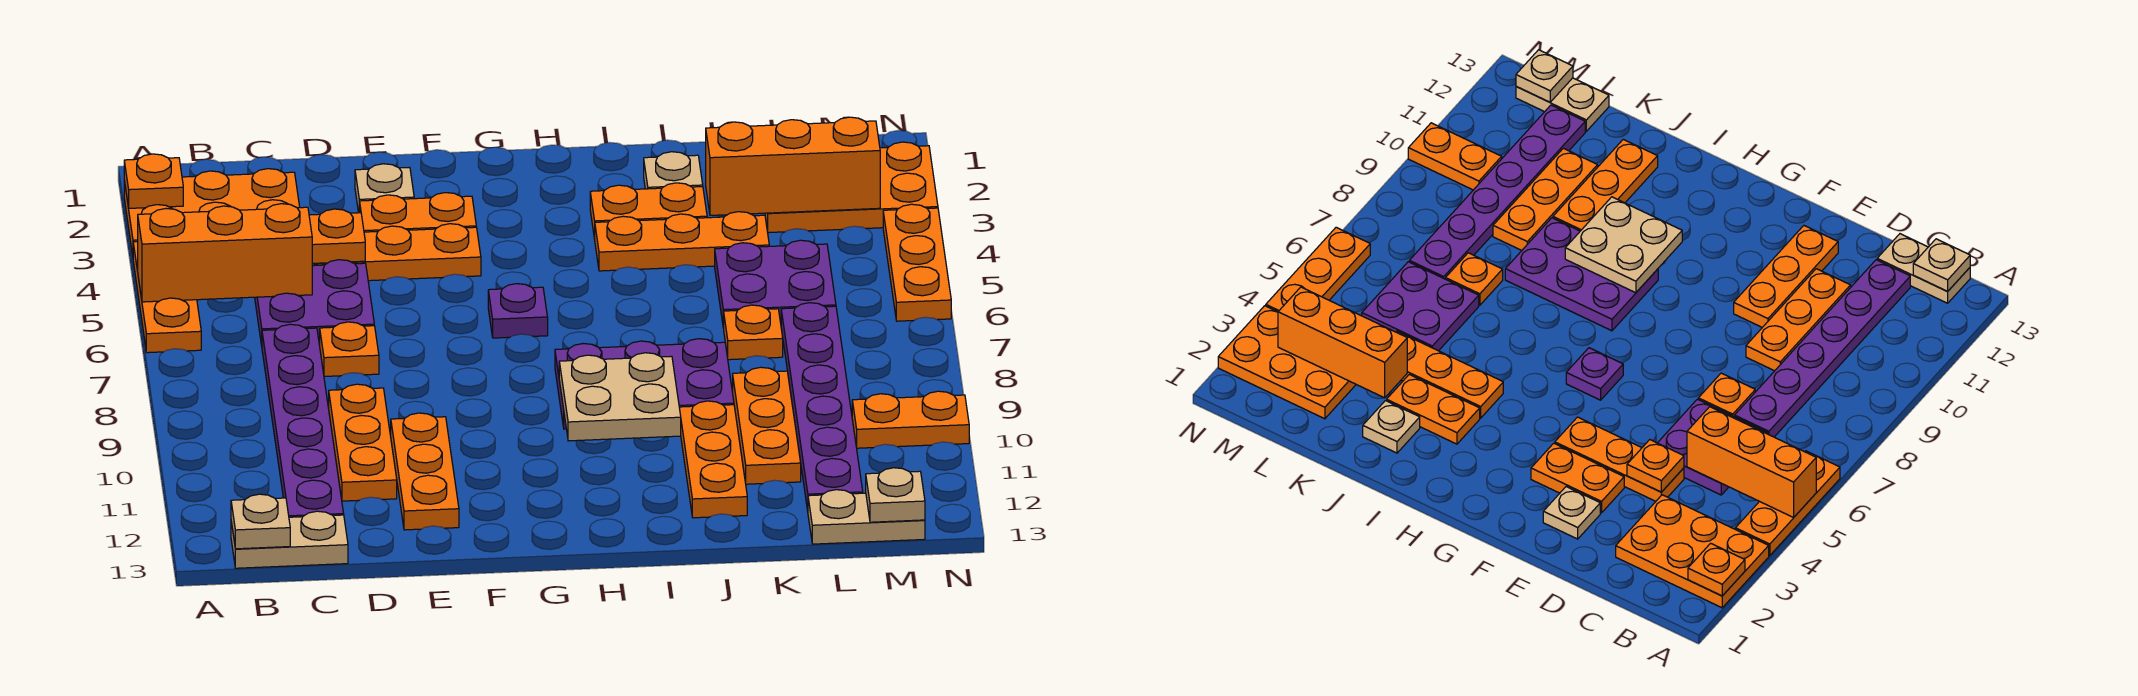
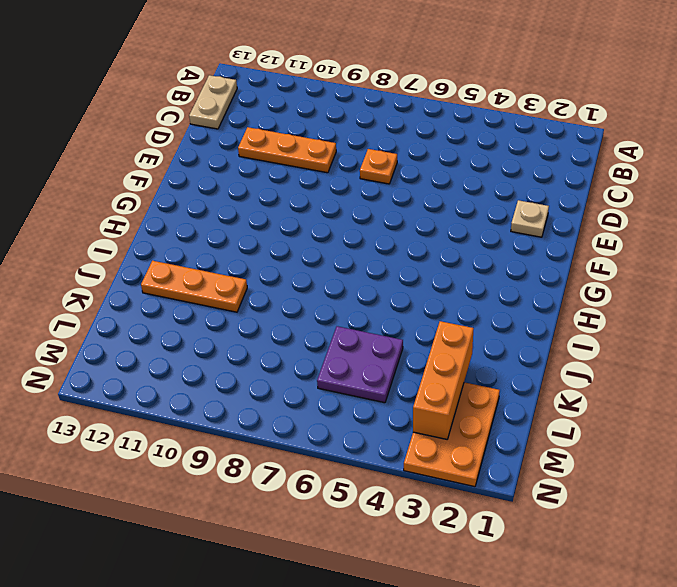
none -> orange plate A2:C3 level 1
none -> orange plate A4:A6 level 1
none -> purple plate C5:D6 level 1
none -> purple plate C7:C12 level 1

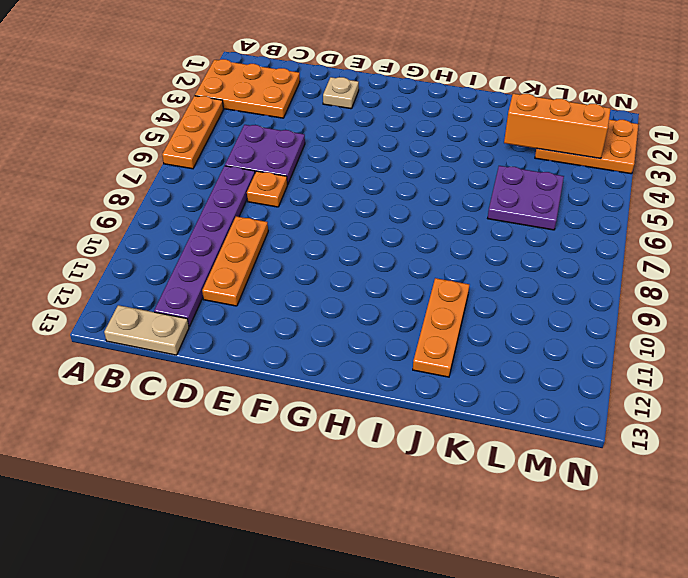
none -> orange plate D4:F4 level 1
none -> orange plate E3:F3 level 1
none -> orange plate E10:E12 level 1
none -> purple plate G6 level 1

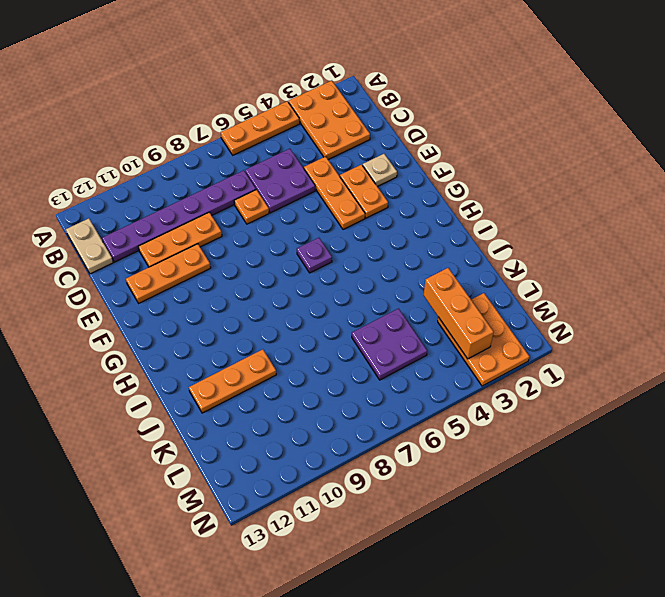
none -> purple plate H8:J9 level 1
none -> orange plate I3:J3 level 1
none -> orange plate I4:K4 level 1
none -> tan plate J2 level 1

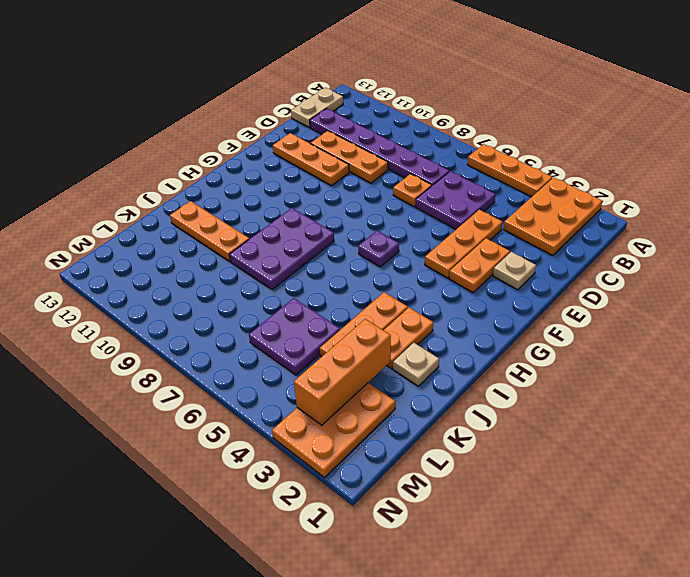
none -> orange plate K7 level 1
none -> orange plate K9:K11 level 1
none -> purple plate L7:L12 level 1
none -> tan plate L13:M13 level 1

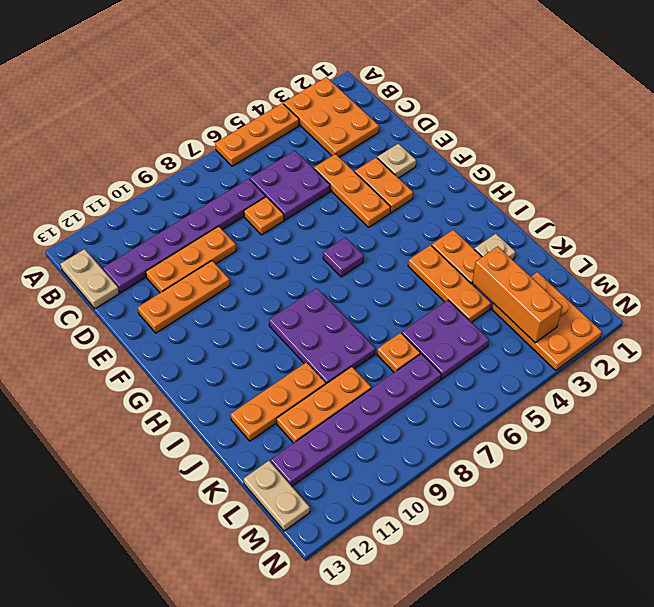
none -> orange plate M10:N10 level 1
none -> orange plate N4:N6 level 1
none -> orange plate A2 level 2
none -> orange brick A5:C5 level 2

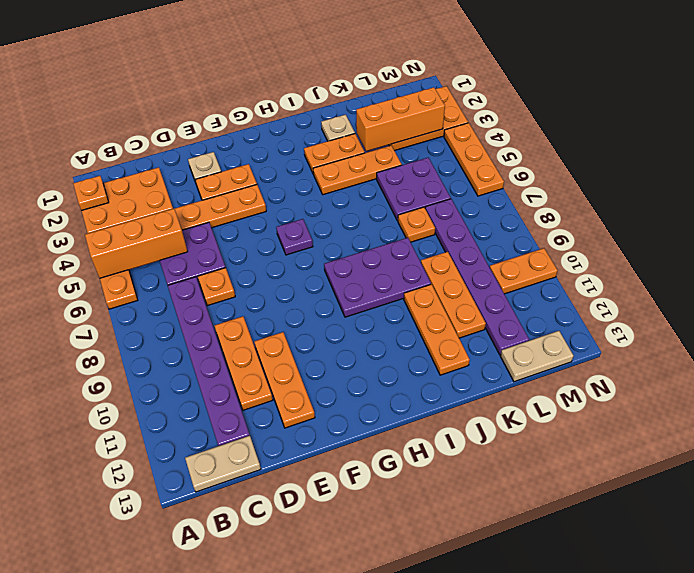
none -> tan plate B13 level 2
none -> orange plate D4 level 2
none -> tan plate H9:I10 level 2
none -> tan plate M13 level 2

